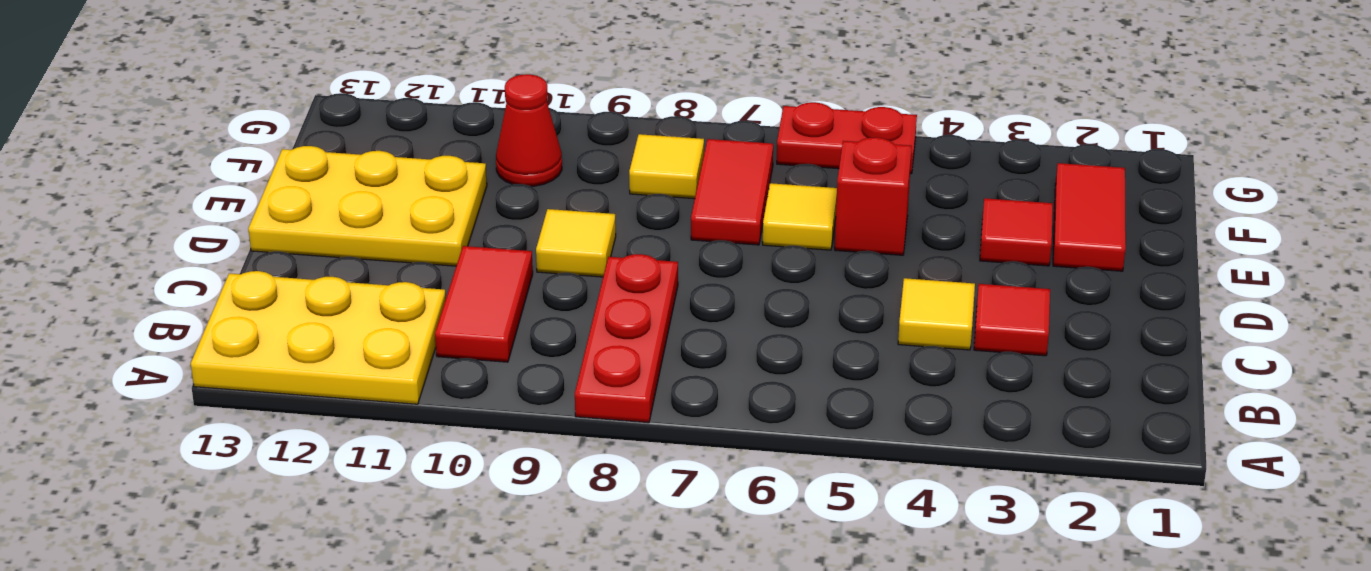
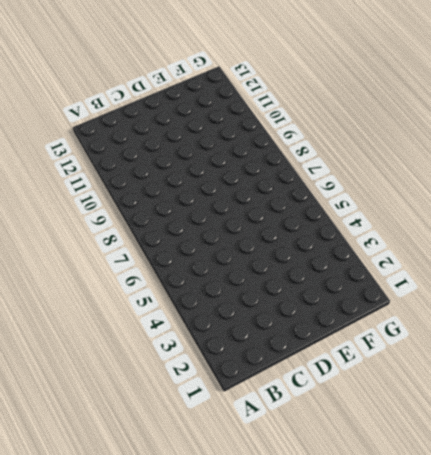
none -> red plate A8:C8 level 1
none -> yellow plate A11:B13 level 1
none -> red tile B10:C10 level 1

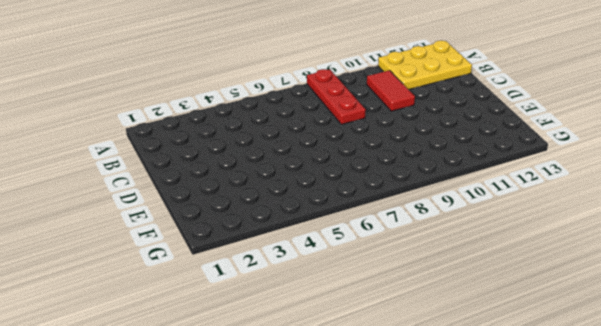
none -> red tile C3 level 1
none -> yellow tile C4 level 1
none -> yellow tile D9 level 1

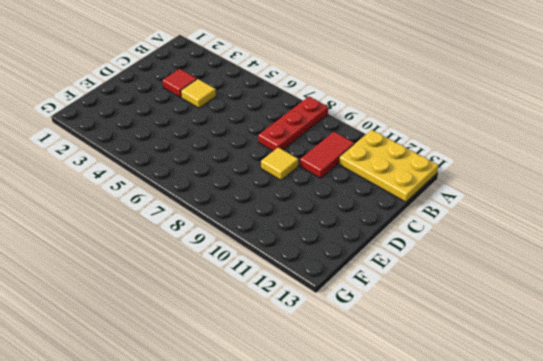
none -> yellow plate D11:E13 level 1
none -> red tile E2:F2 level 1
none -> red tile E3 level 1

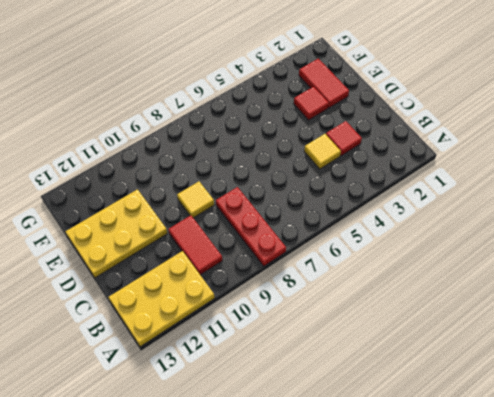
none -> red brick E5 level 1
none -> yellow tile E6 level 1
none -> red tile E7:F7 level 1

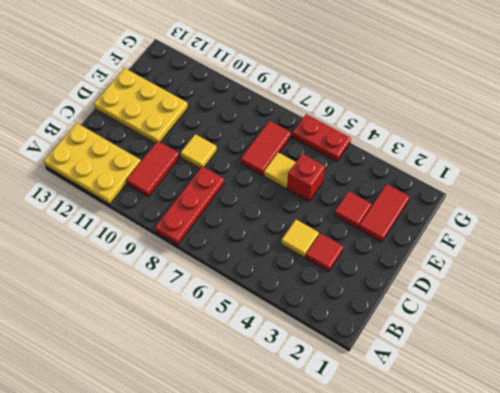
none -> yellow tile F8 level 1
none -> red cone F10 level 1

